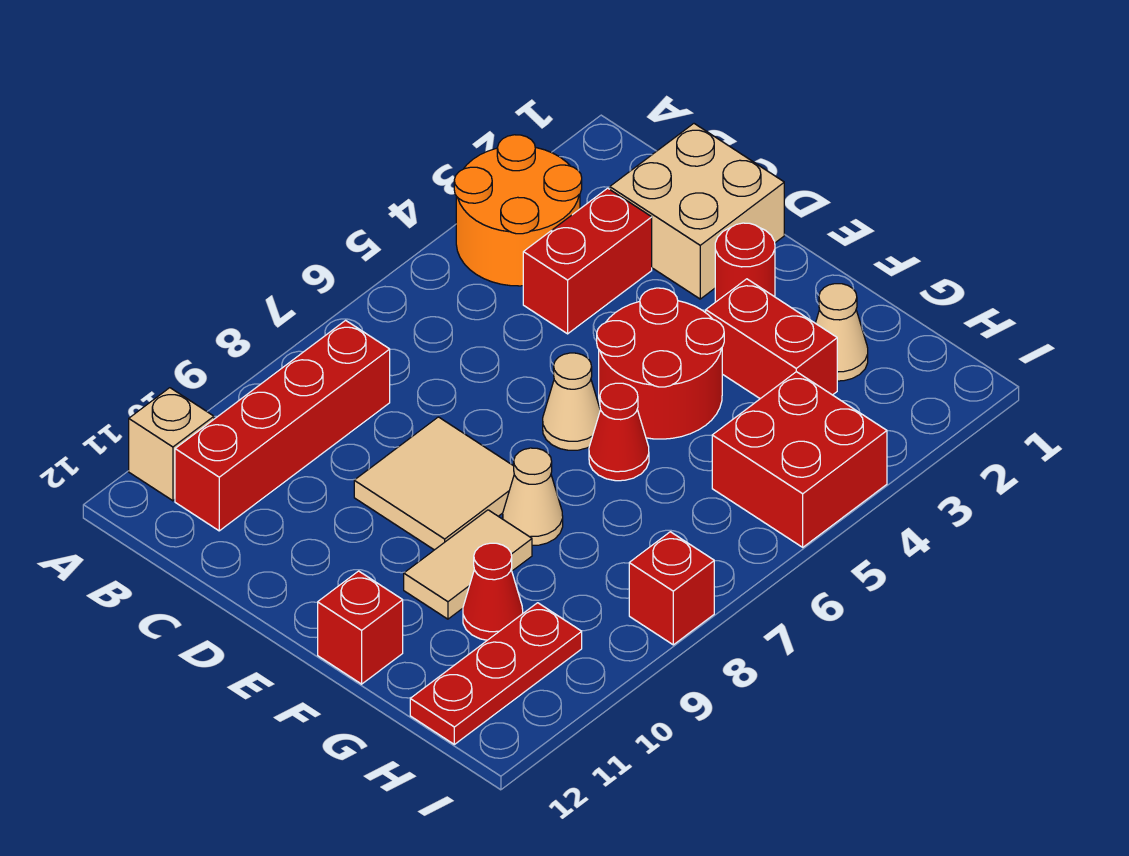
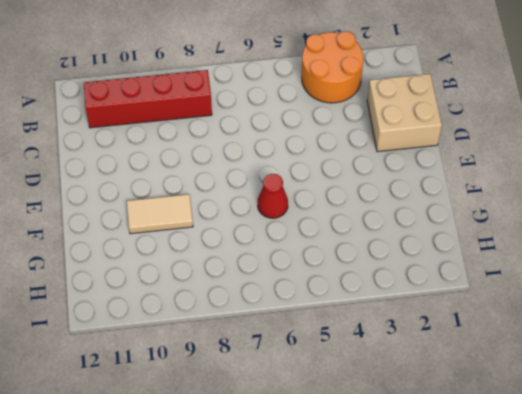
none -> tan brick A11 level 1
none -> red brick C3:C4 level 1
none -> tan tile D8:E9 level 1

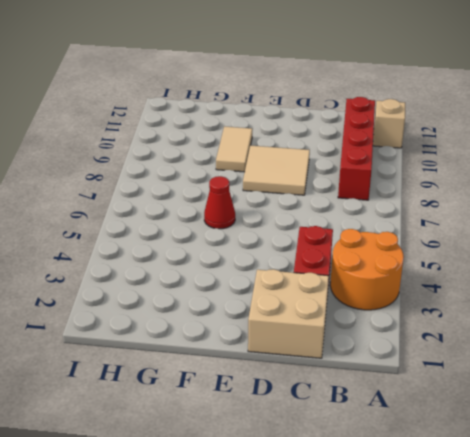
none -> red round brick E2 level 1
none -> red round brick E4:F5 level 1
none -> tan cone E6 level 1

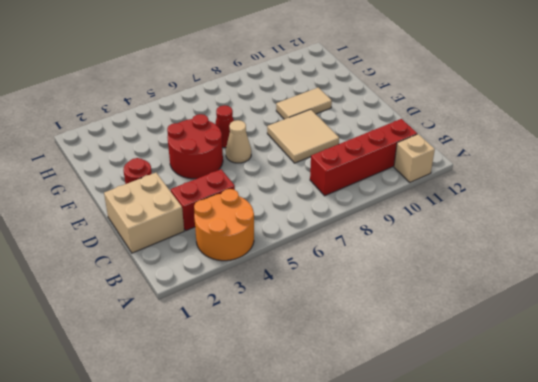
none -> red brick F3:G3 level 1
none -> tan cone F8 level 1
none -> red brick F12 level 1

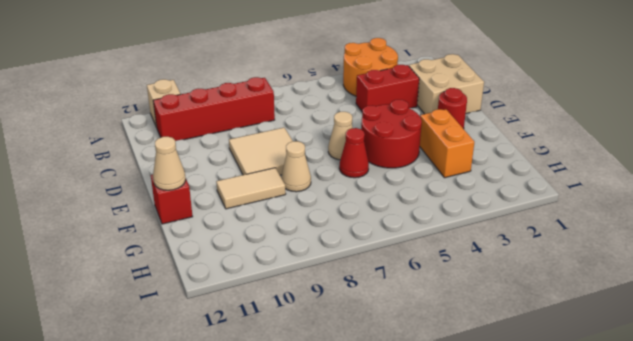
orange brick F3:G3 level 1 -> red brick F3:G3 level 1
tan cone F12 level 2 -> tan cone G2 level 1
none -> red cone G10 level 1
none -> red brick H4:I5 level 1
none -> red plate H10:H12 level 1

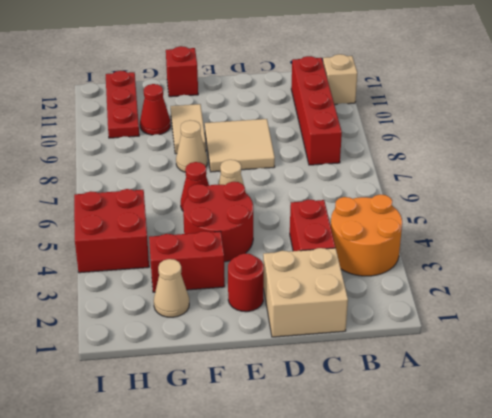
none -> red brick I8 level 1

